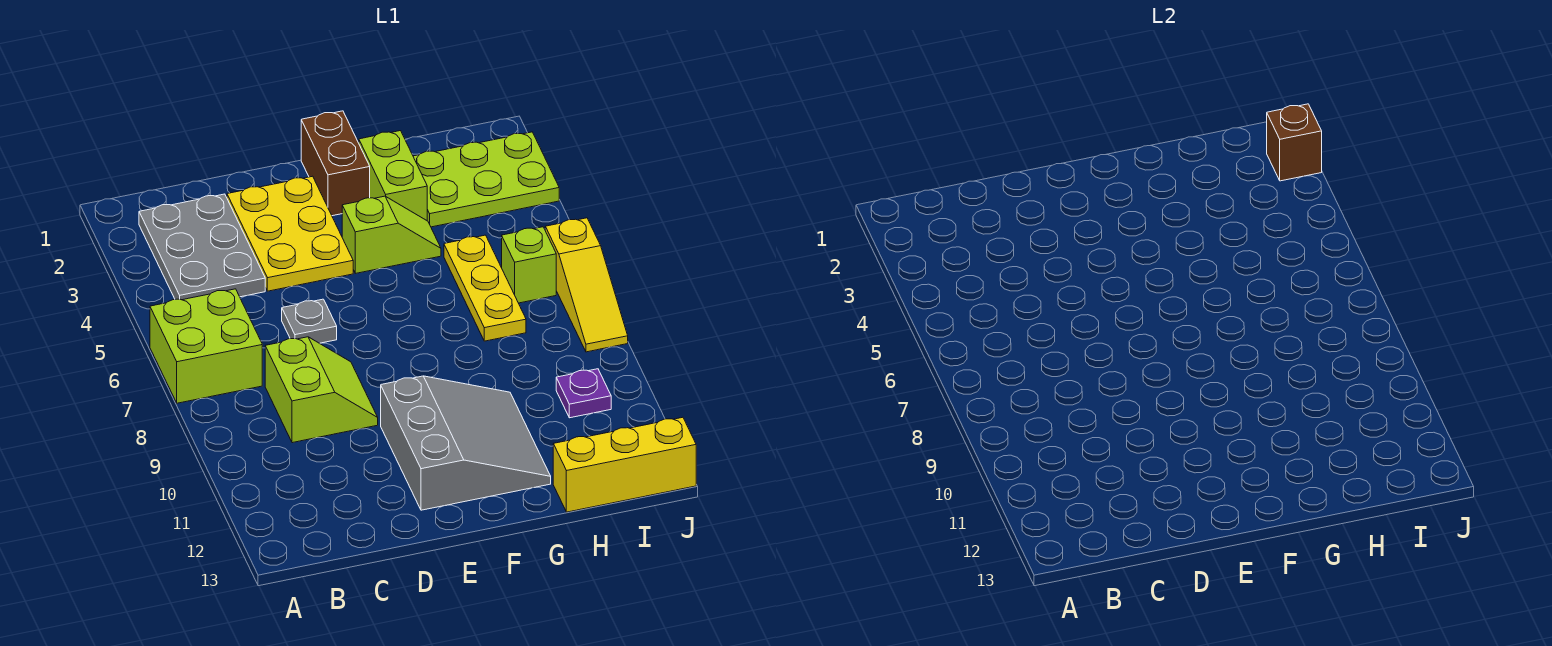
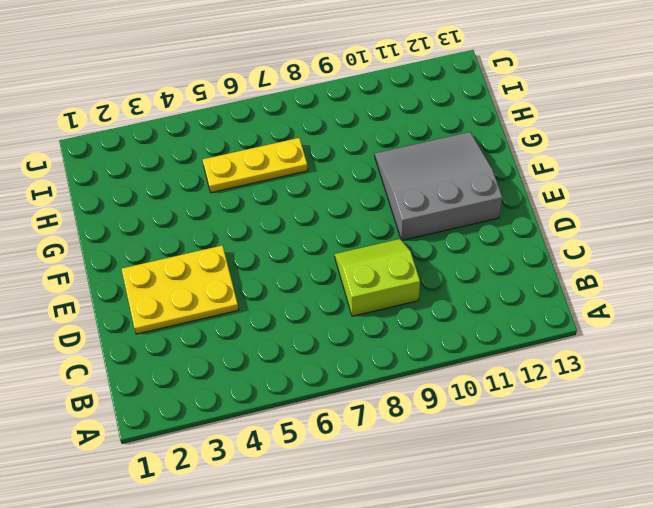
none -> lime brick A6:B7 level 1
none -> grey plate B2:C4 level 1
none -> grey plate D6 level 1

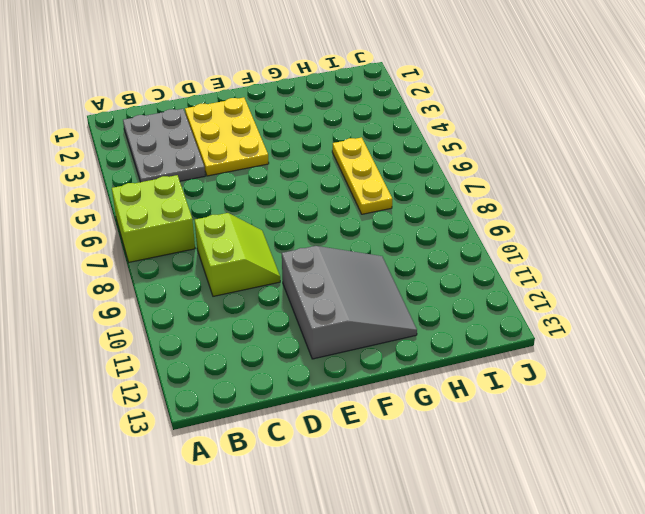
none -> grey plate D6 level 1
none -> brown brick F1:F2 level 1
none -> lime slope F4:G4 level 1 top F

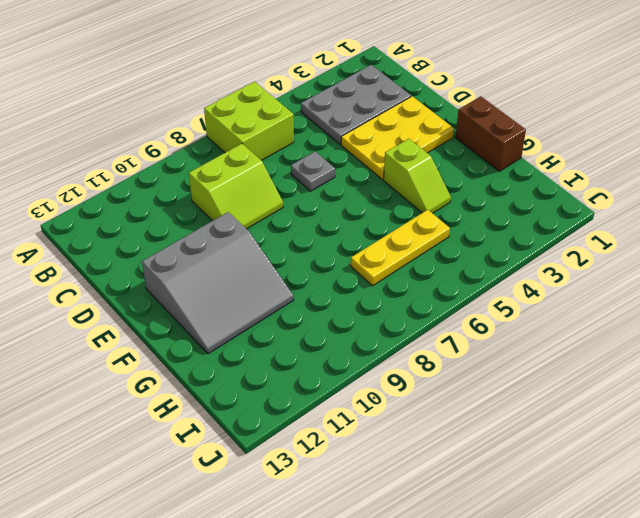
brown brick F1:G1 level 1 -> brown brick F1:F2 level 1
none -> lime brick G2:G3 level 1
none -> lime plate H2:J3 level 1
none -> yellow brick H13:J13 level 1

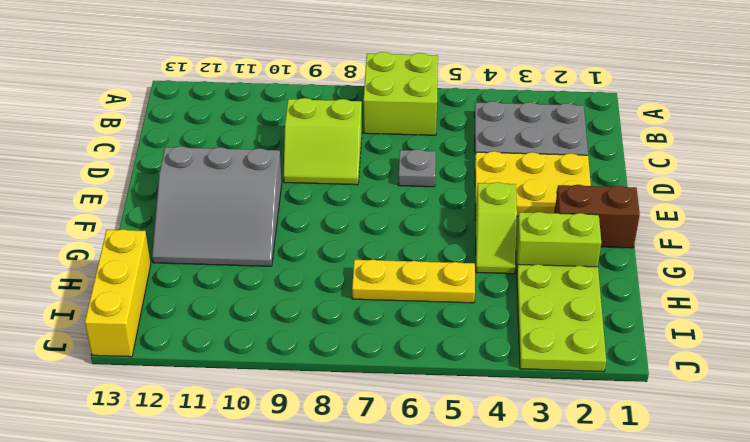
none -> lime brick I6 level 1
none -> purple plate I10 level 1
none -> yellow slope J6:J8 level 1 top 6

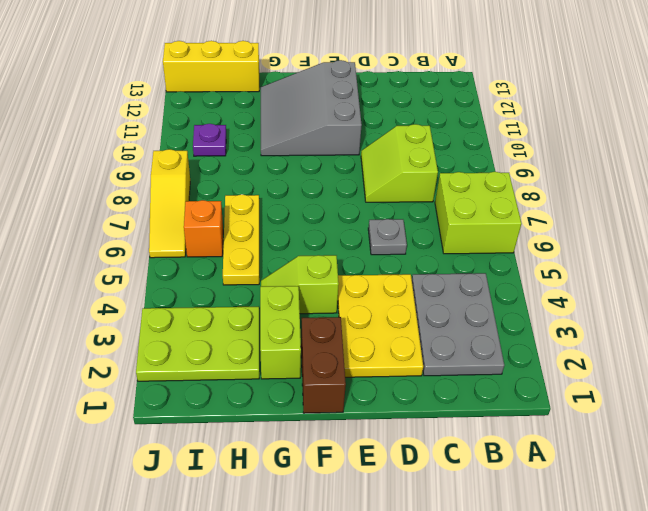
orange brick I6 level 1 -> lime brick I6 level 1
yellow slope J6:J8 level 1 top 8 -> yellow slope J6:J8 level 1 top 6
none -> brown brick J2 level 2

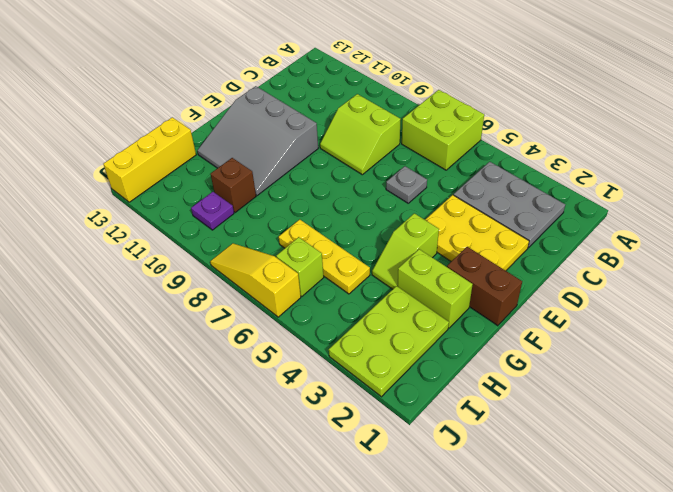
brown brick H10 level 1 -> brown brick J2 level 2

